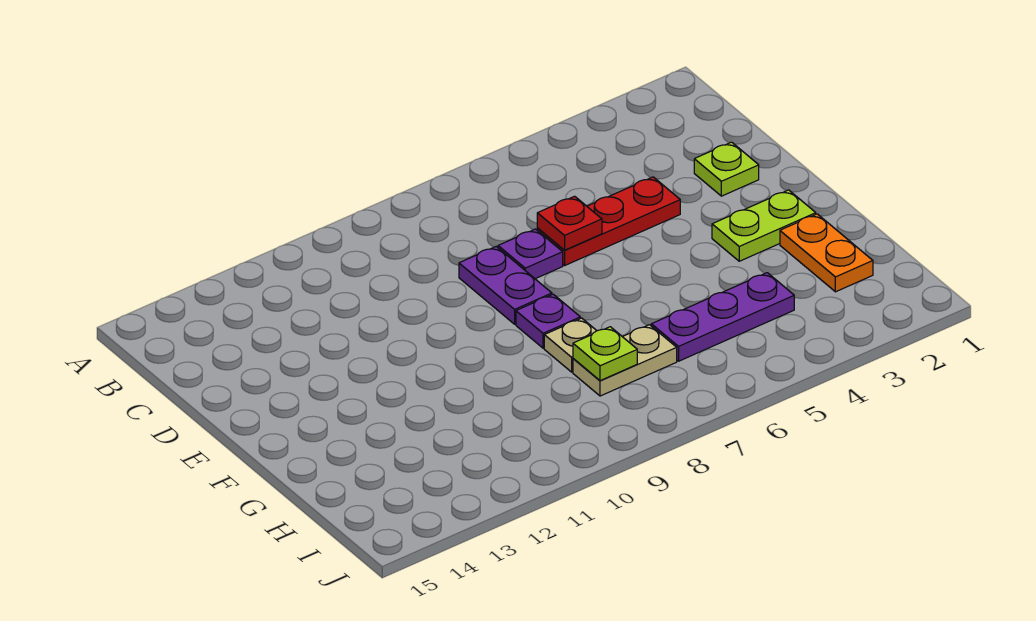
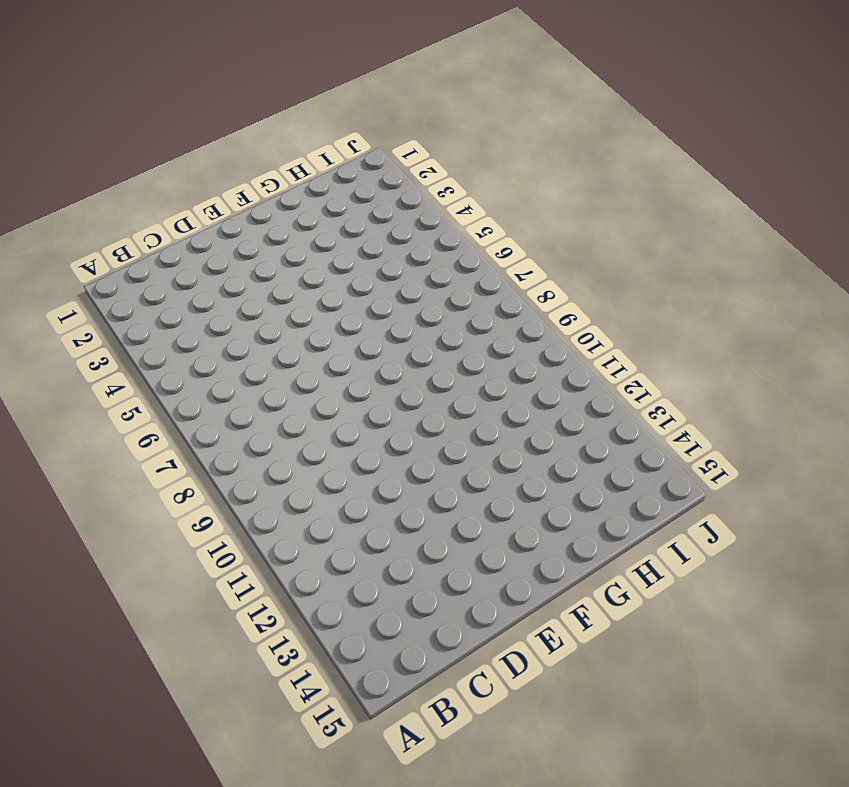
none -> lime plate D2 level 1
none -> red plate D4:D6 level 1
none -> purple plate D7 level 1

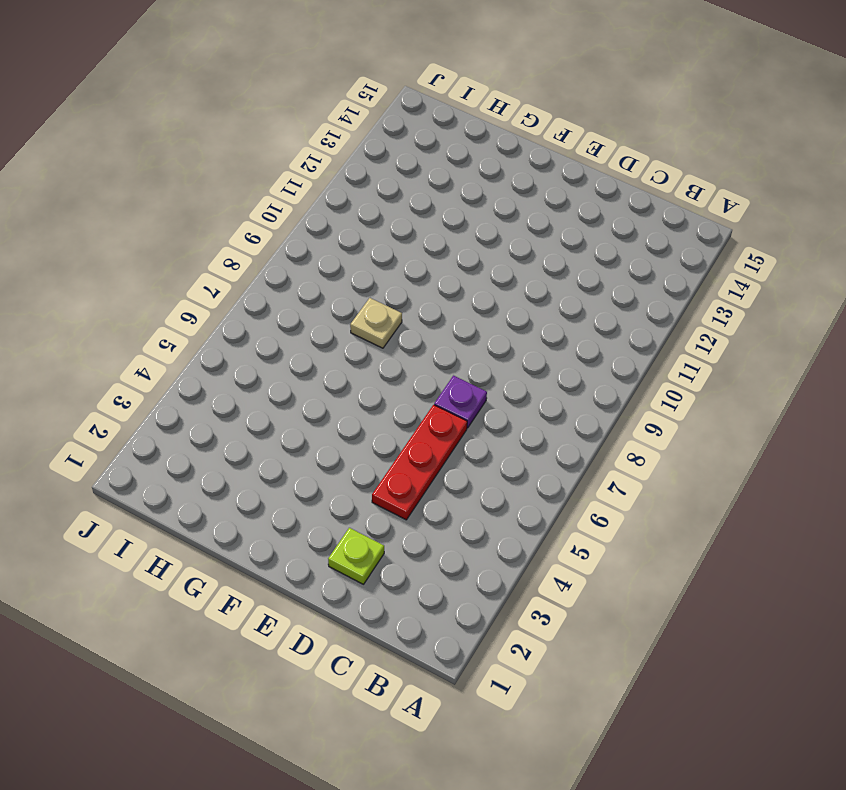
none -> purple plate D8:E8 level 1
none -> lime plate F2:F3 level 1
none -> purple plate F8 level 1

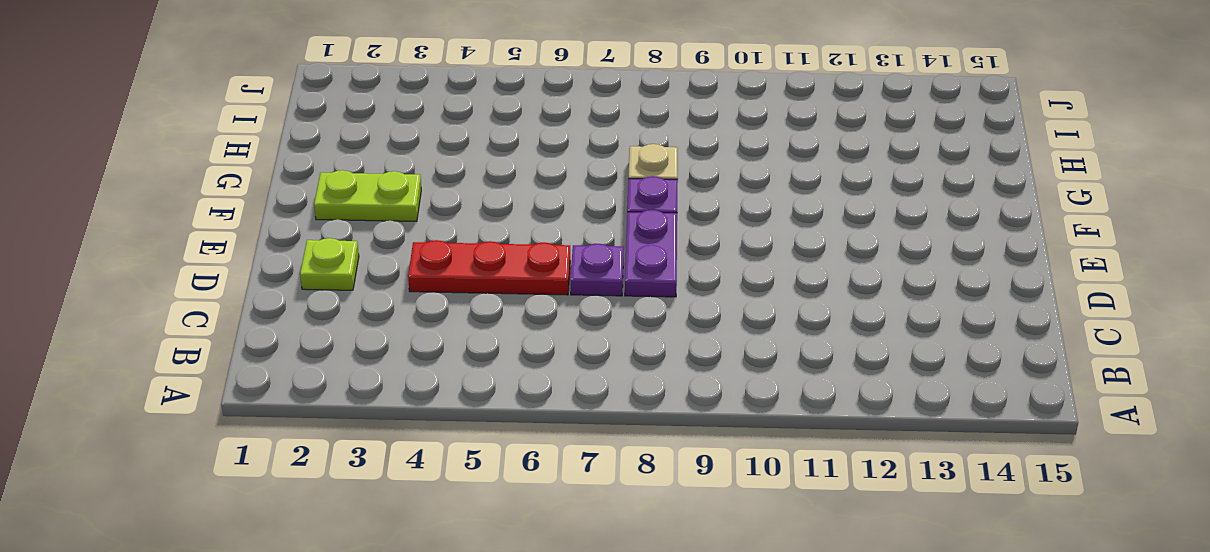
none -> orange plate G2:H2 level 1
none -> purple plate H4:H6 level 1
none -> tan plate H7:H8 level 1

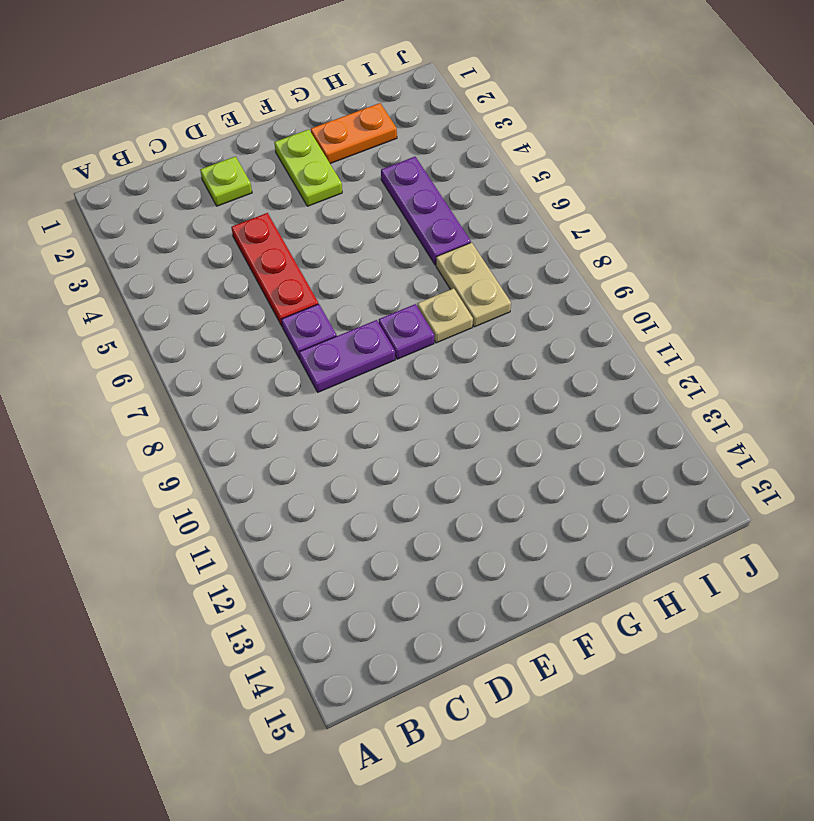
none -> red plate D6 level 2
none -> lime plate H8 level 2

